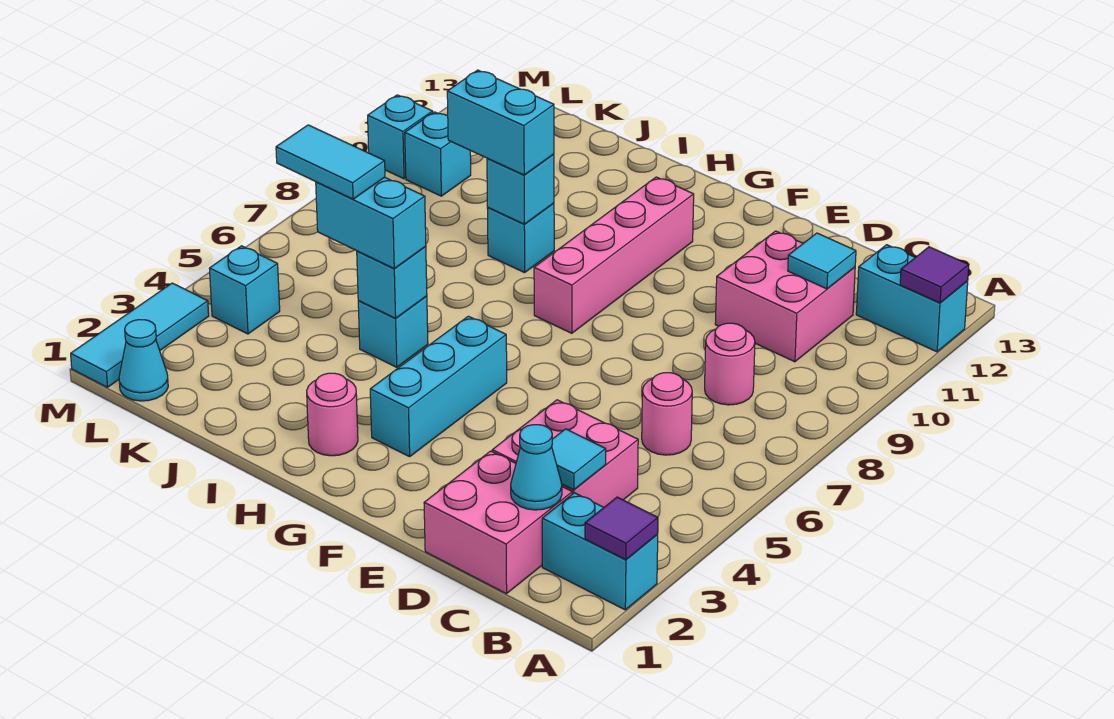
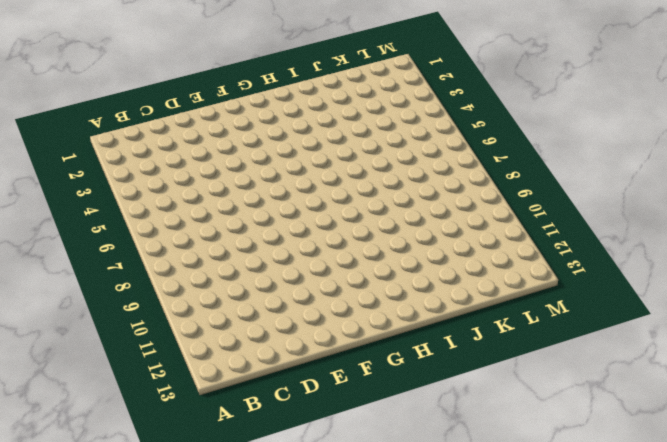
none -> cyan brick A2:B2 level 1
none -> cyan brick A12:B12 level 1
none -> pink brick C1:D2 level 1

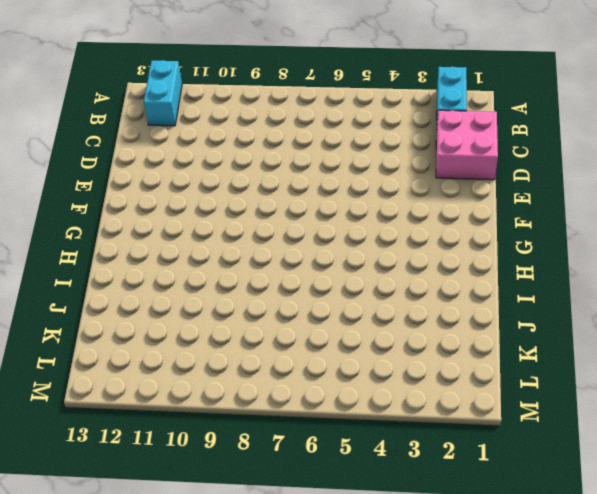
none -> pink brick C3:D4 level 1
none -> pink round brick C6 level 1
none -> pink round brick C8 level 1

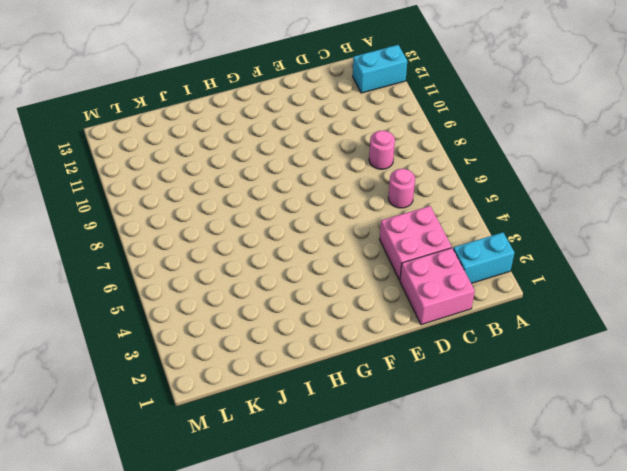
none -> pink brick C10:D11 level 1
none -> cyan brick G3:G5 level 1
none -> pink brick G8:G11 level 1

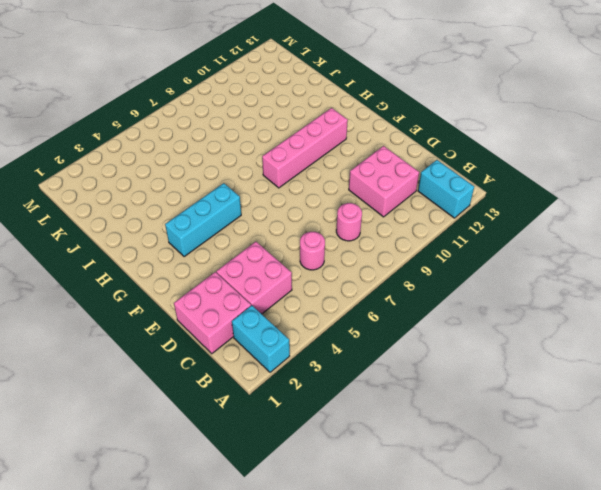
none -> pink round brick H2 level 1
none -> cyan brick I5 level 1
none -> cyan brick I9 level 1

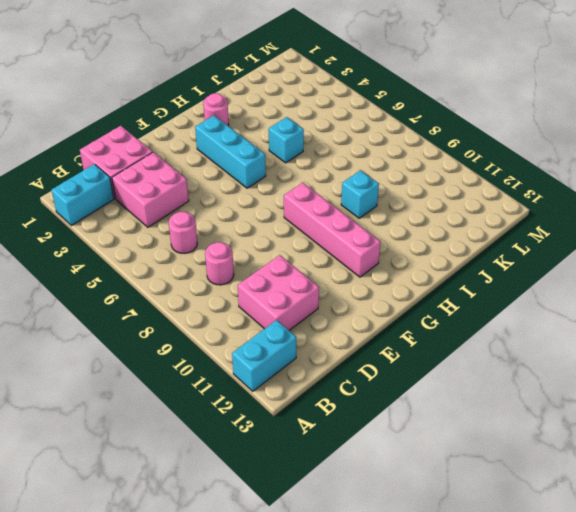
none -> cyan cone L1 level 1
none -> cyan brick L4 level 1
none -> cyan brick L10 level 1

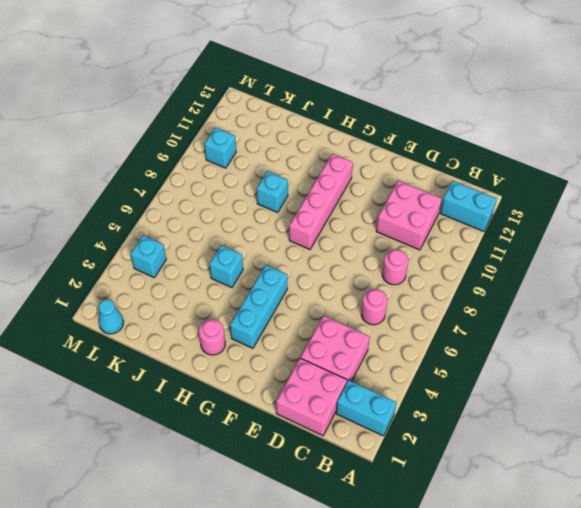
none -> cyan tile M1:M3 level 1
none -> cyan brick M10 level 1
none -> purple tile A2 level 2

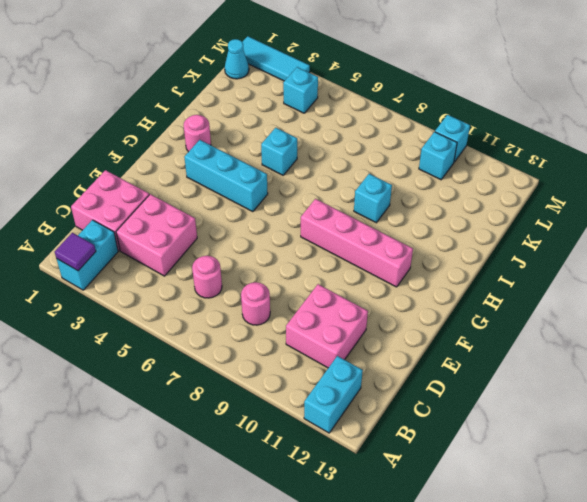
none -> purple tile A12 level 2
none -> cyan cone C2 level 2
none -> cyan tile C3 level 2

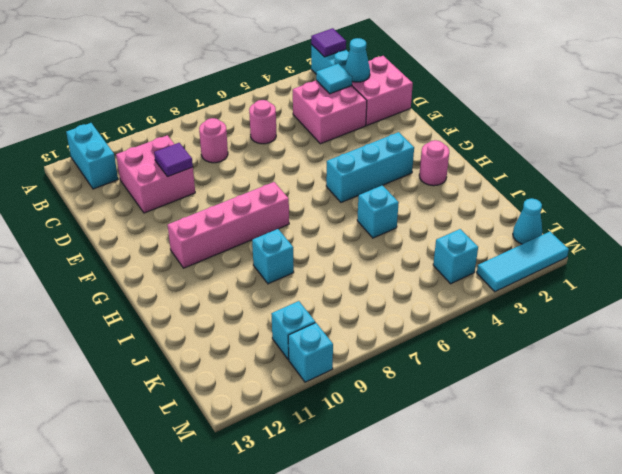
purple tile D10 level 2 -> purple tile A12 level 2
none -> cyan tile C11 level 2
none -> cyan brick I5 level 2
none -> cyan brick I9 level 2

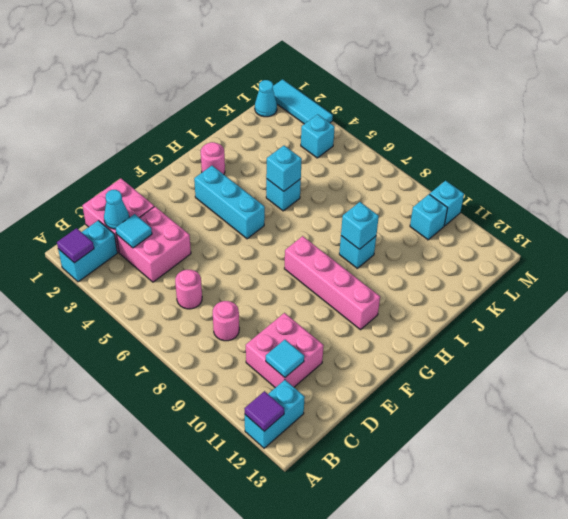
none -> cyan brick I5:J5 level 3
none -> cyan brick I9:J9 level 3
none -> cyan tile J5:K5 level 4

